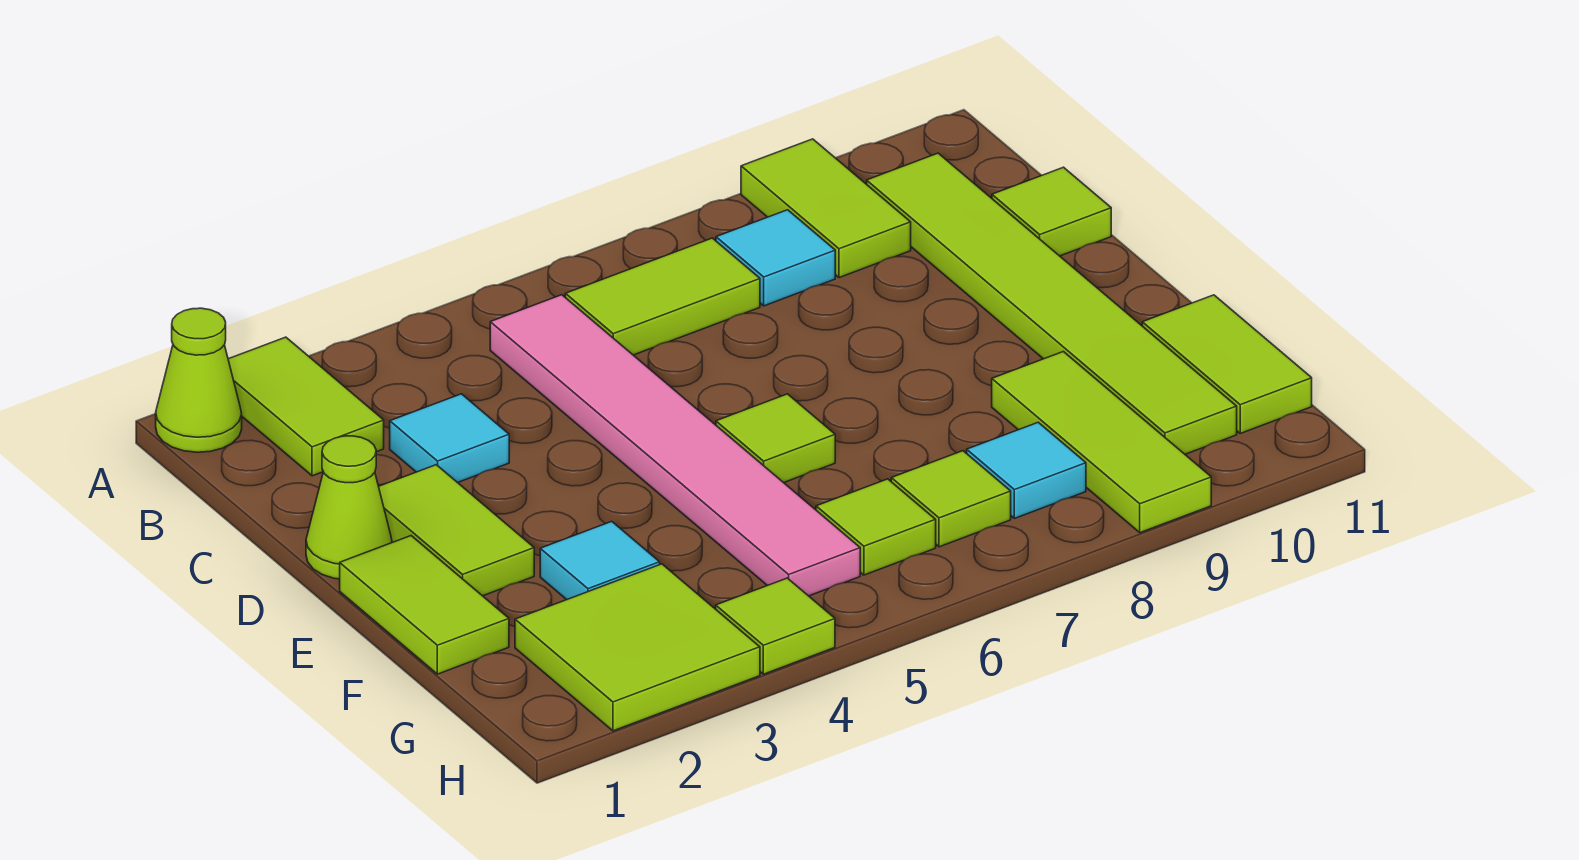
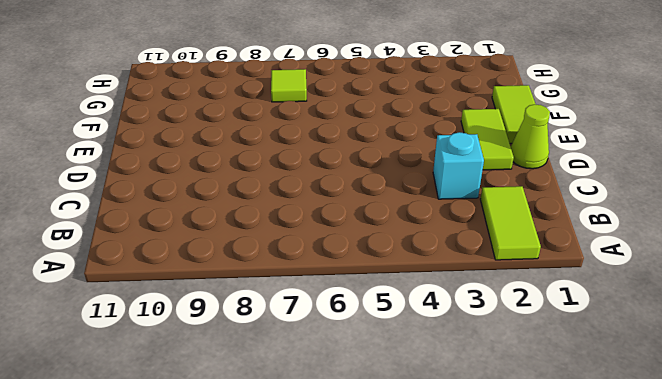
cyan brick C3 level 1 -> cyan tile C3 level 1
none -> lime cone A1 level 1
none -> lime tile A9:B9 level 1
none -> pink tile B5:G5 level 1

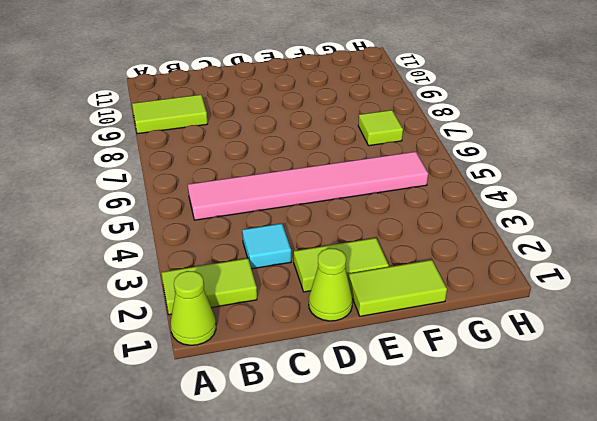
none -> lime tile B6:B7 level 1
none -> cyan tile B8 level 1
none -> lime tile B10:G10 level 1

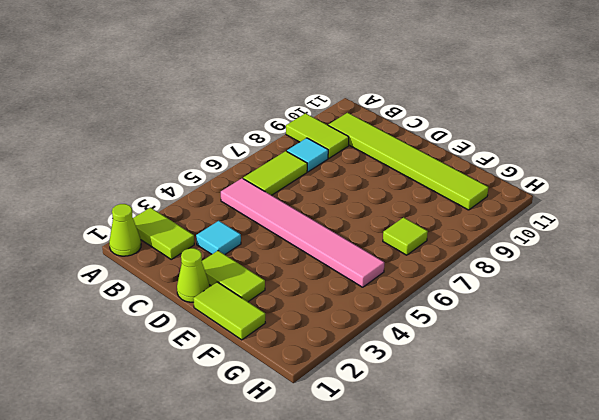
none -> lime tile C11 level 1
none -> lime tile E6 level 1
none -> cyan tile F3 level 1

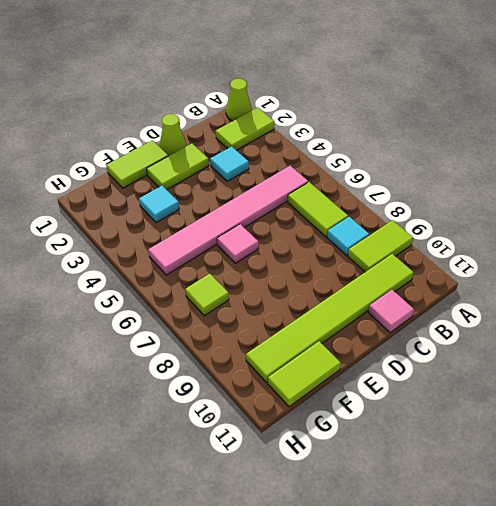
pink tile C11 level 1 -> lime tile C11 level 1
pink tile E6 level 1 -> lime tile E6 level 1
none -> lime tile F9:H9 level 1
none -> lime tile G2:H3 level 1
none -> lime tile G6 level 1

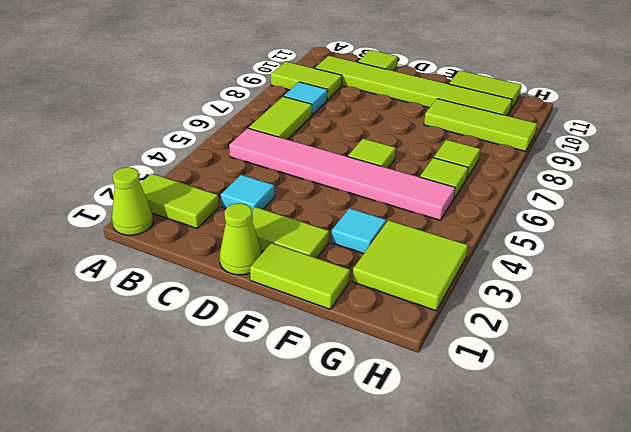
none -> cyan tile G8 level 1
none -> lime tile H4 level 1

